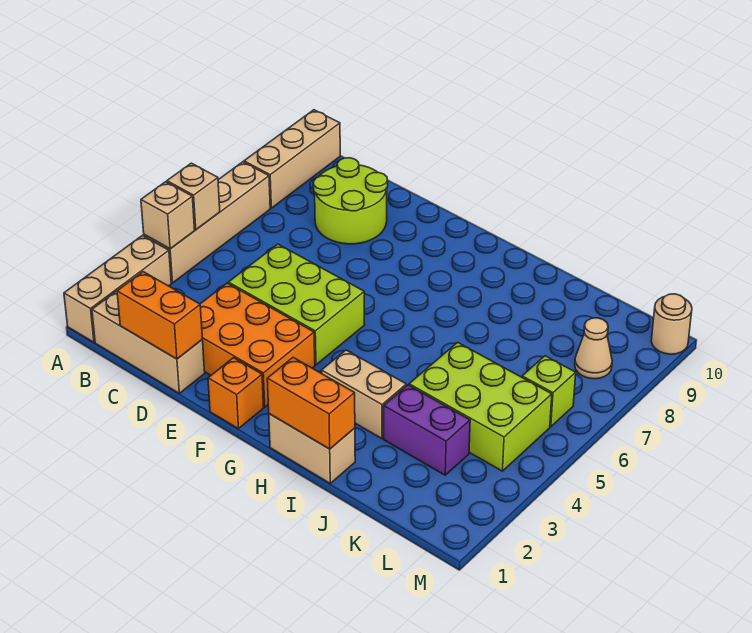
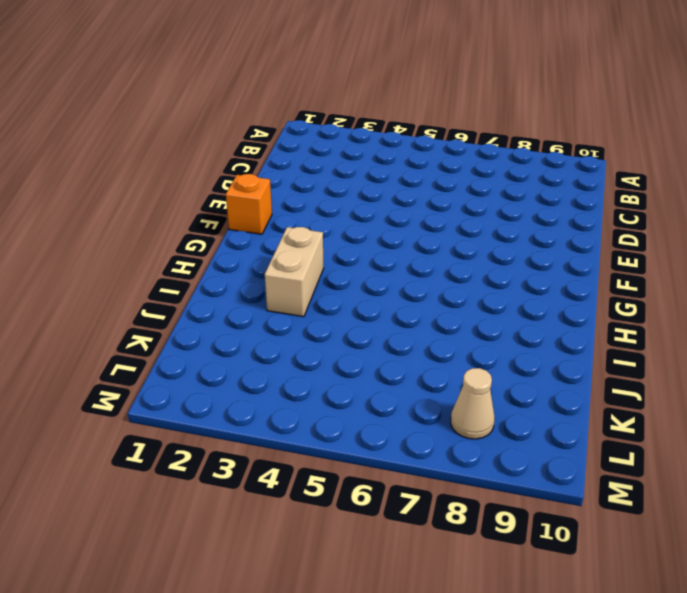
none -> tan brick A1:A3 level 1
none -> tan brick A4:A7 level 1
none -> tan brick A8:A10 level 1

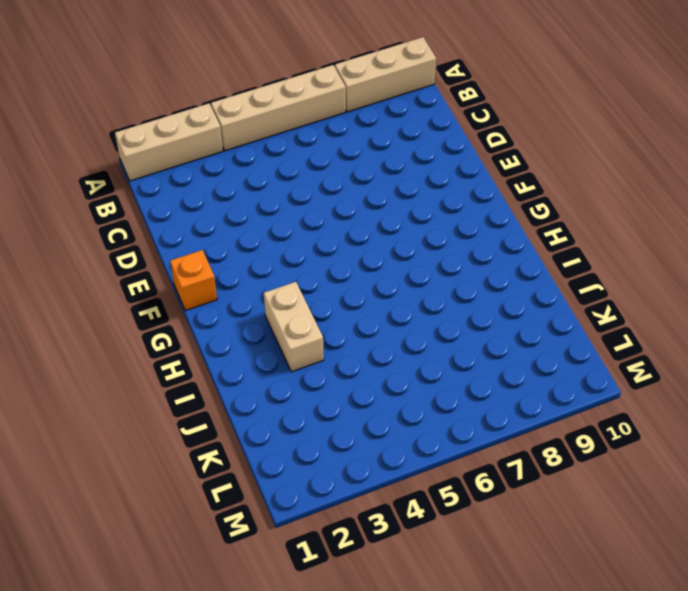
none -> tan brick B1:D1 level 1
none -> lime round brick C8:D9 level 1
none -> orange brick D2:F3 level 1

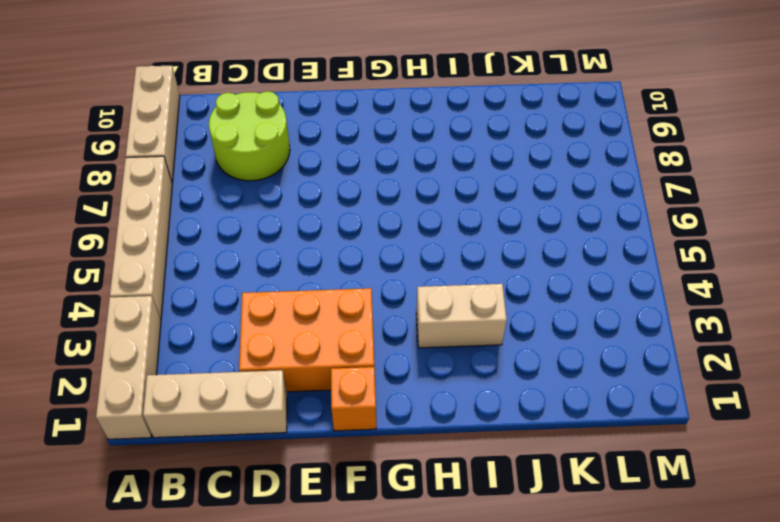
none -> lime brick D4:F5 level 1
none -> tan brick H1:I1 level 1
none -> purple brick J3:K3 level 1

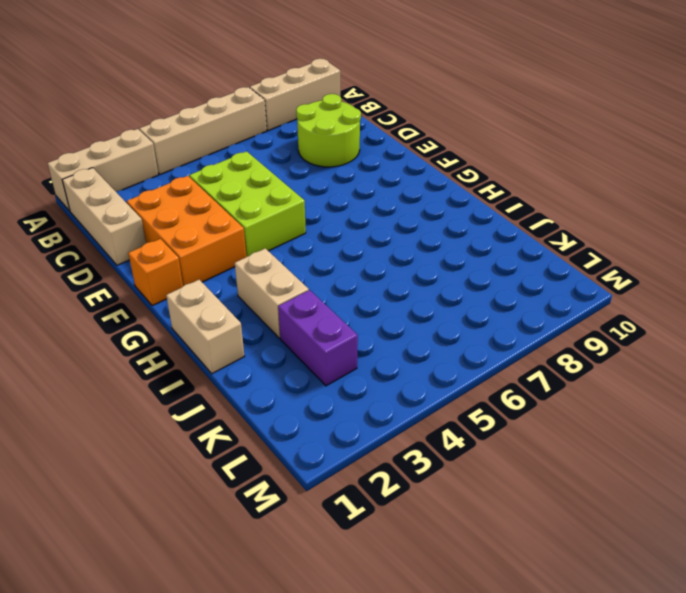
none -> lime brick J4:L5 level 1
none -> lime brick L6 level 1
none -> tan cone L8 level 1

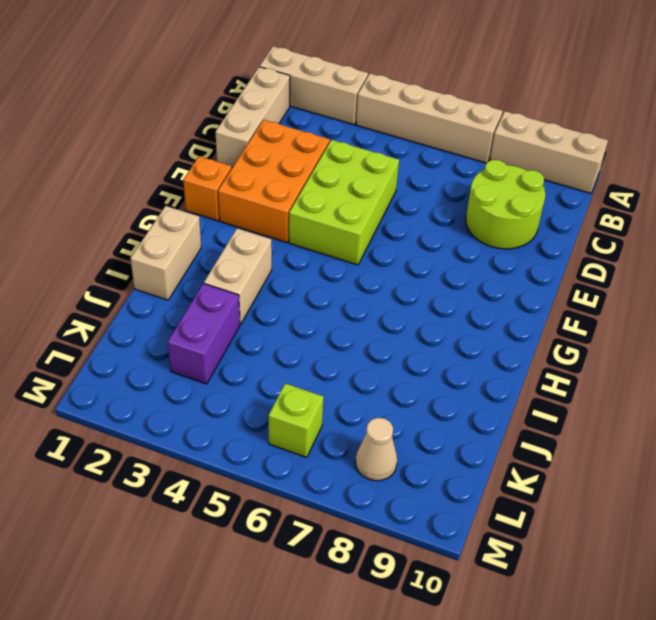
none -> lime brick J4:L5 level 1
none -> tan round brick M10 level 1
none -> tan brick A4 level 2

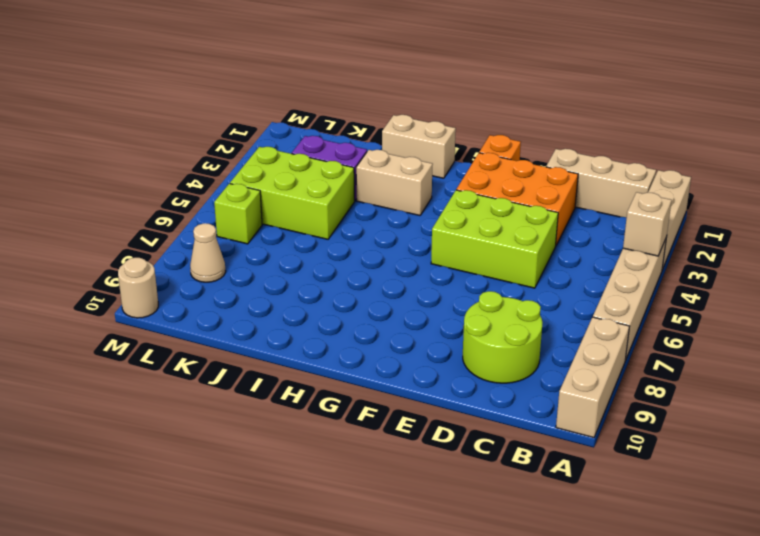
none -> tan brick A5 level 2
none -> orange brick C1:D1 level 2
none -> orange brick H1:I1 level 2

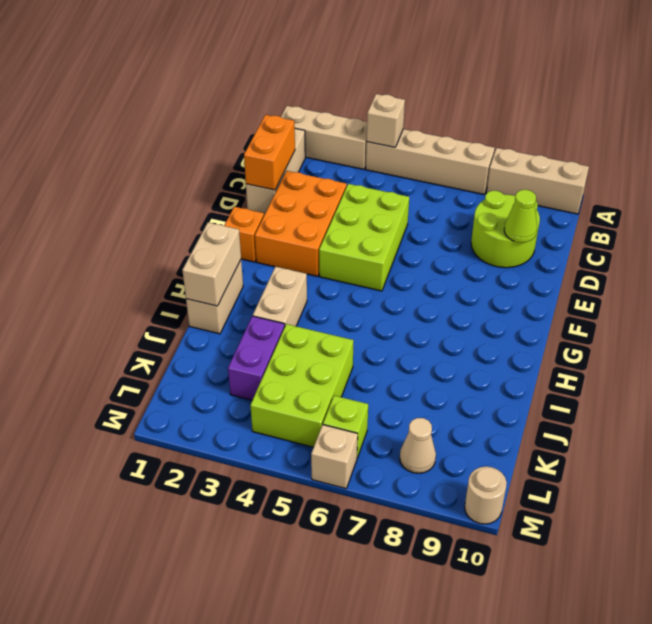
lime cone D9 level 2 -> none
tan brick H1:I1 level 2 -> orange brick H1:I1 level 2
tan brick M6 level 1 -> tan brick A5 level 2

